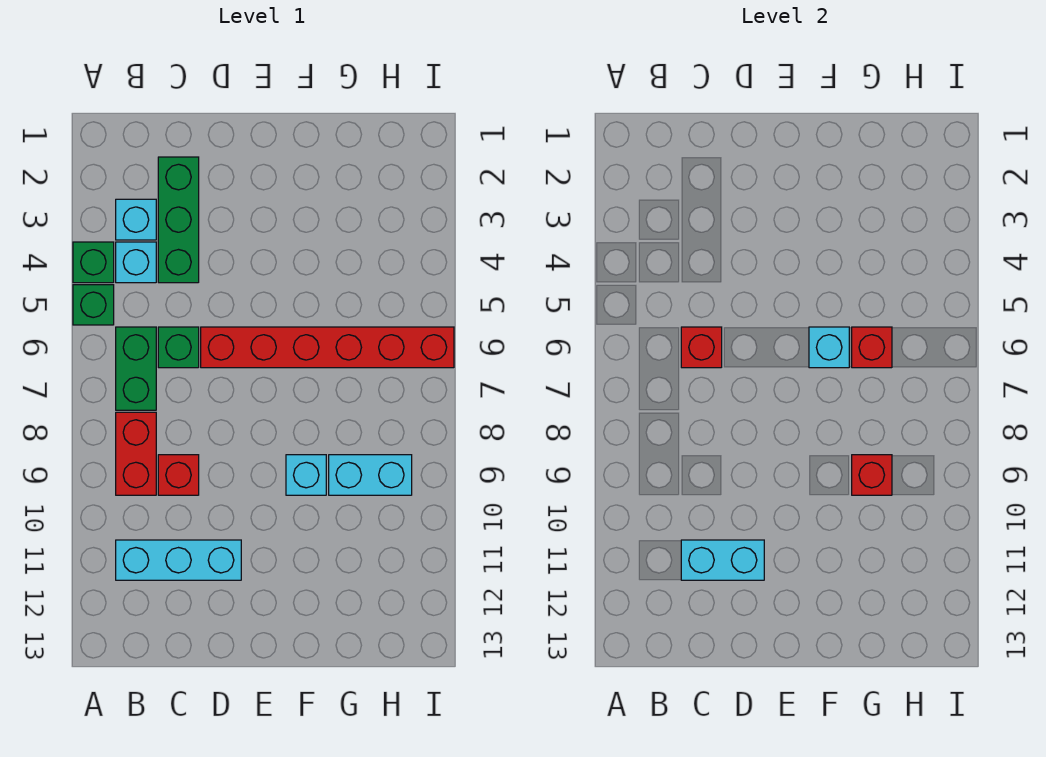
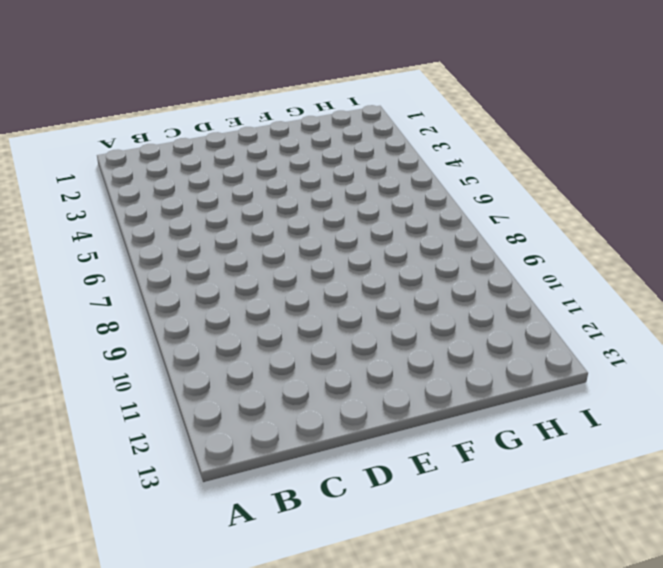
none -> green brick A4 level 1
none -> green brick A5 level 1
none -> cyan brick B3 level 1

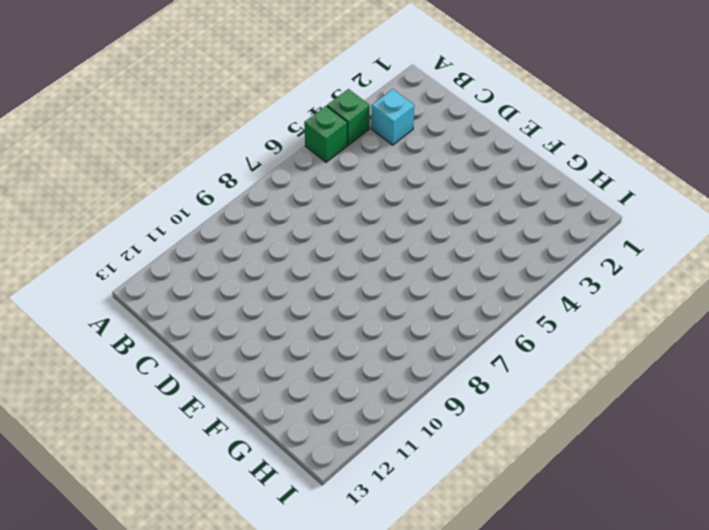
none -> cyan brick B4 level 1
none -> green brick B6:B7 level 1
none -> red brick B8:B9 level 1

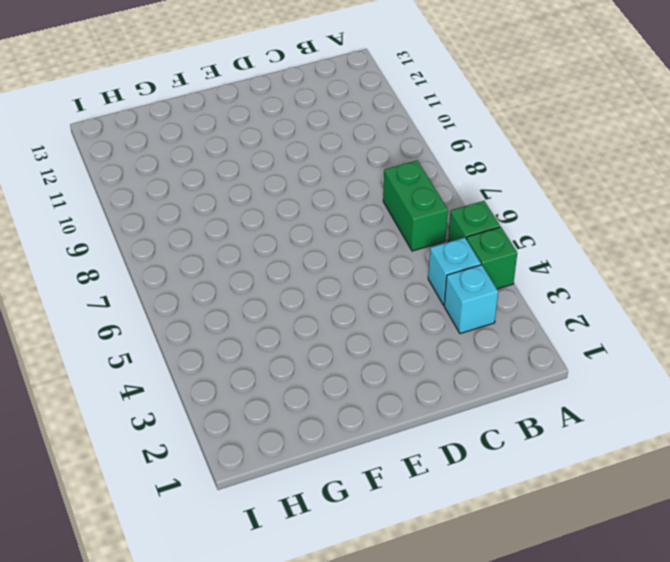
none -> red brick B8:B9 level 1
none -> cyan brick B11:D11 level 1
none -> green brick C2:C4 level 1

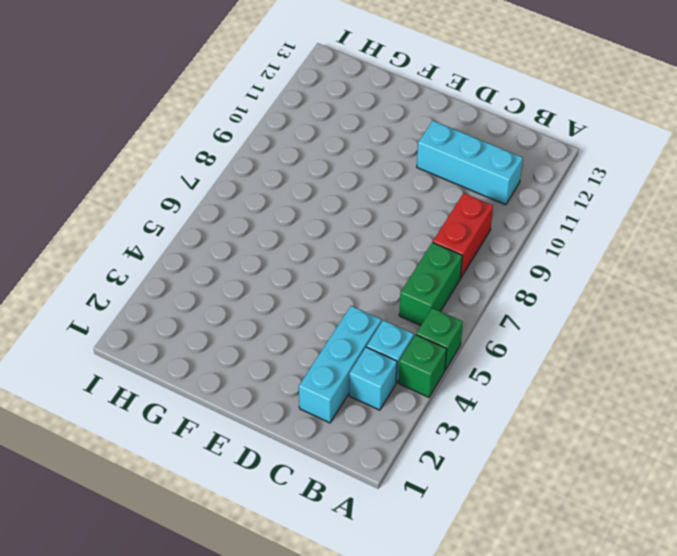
cyan brick C2:C4 level 1 -> green brick C2:C4 level 1
none -> green brick C6 level 1
none -> red brick C9 level 1
none -> red brick D6:I6 level 1

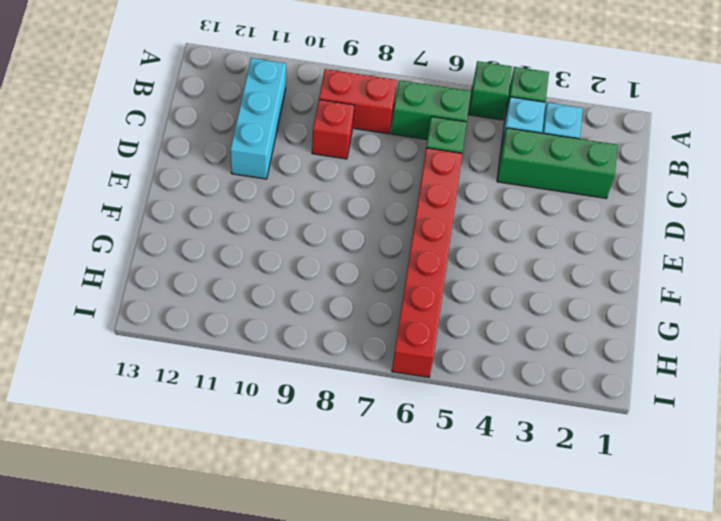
none -> cyan brick F9 level 1
none -> cyan brick G9:H9 level 1
none -> red brick C6 level 2

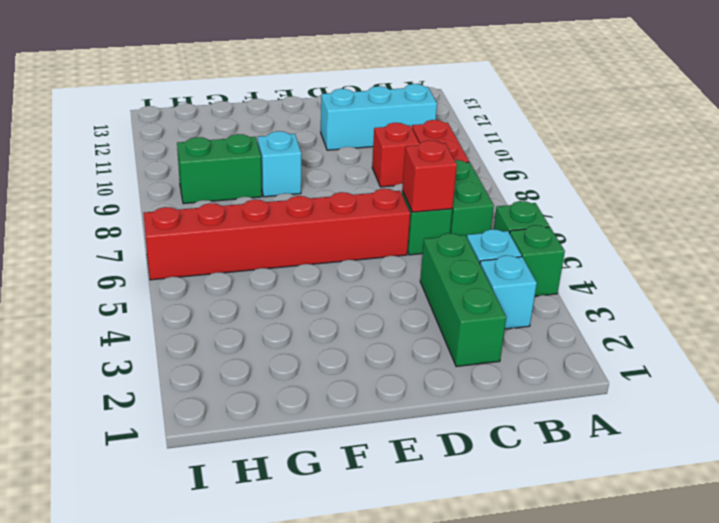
green brick G9:H9 level 1 -> cyan brick G9:H9 level 1
none -> cyan brick C11:D11 level 2
none -> cyan brick F6 level 2
none -> red brick G6 level 2

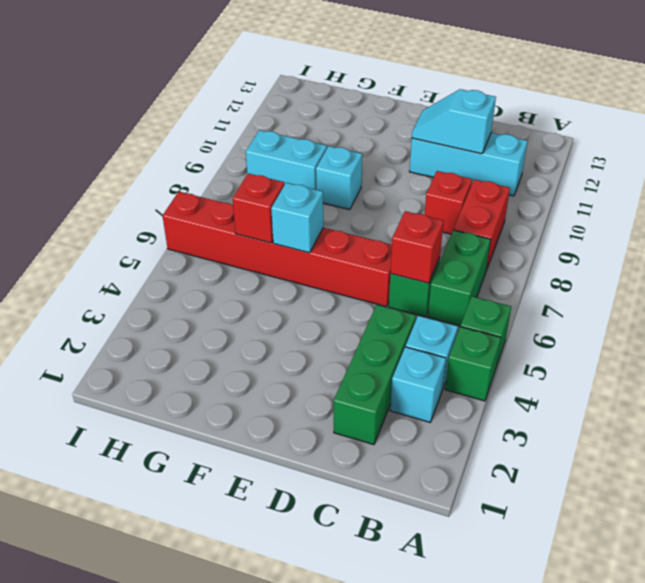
cyan slope C11:D11 level 2 top C -> cyan brick C11:D11 level 2
none -> red brick G9 level 2

